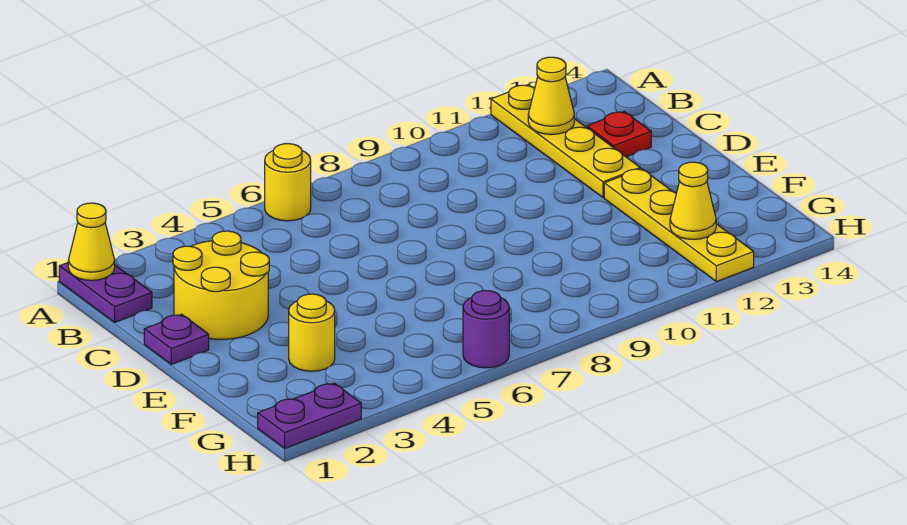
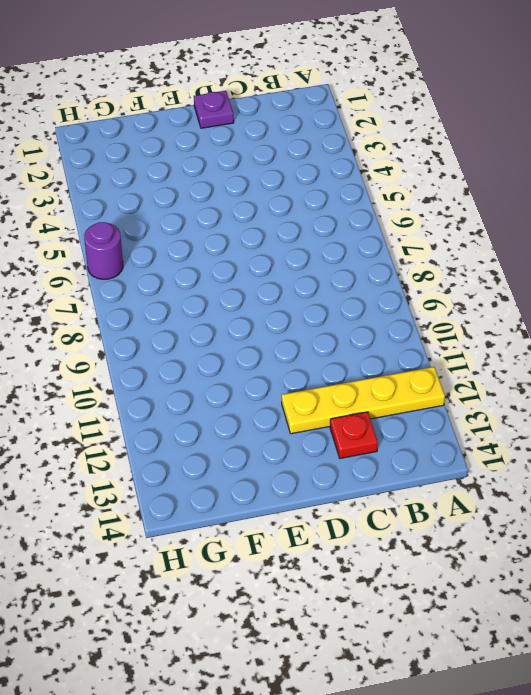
none -> purple plate A1:B1 level 1
none -> yellow round brick A6 level 1
none -> yellow round brick C2:D3 level 1

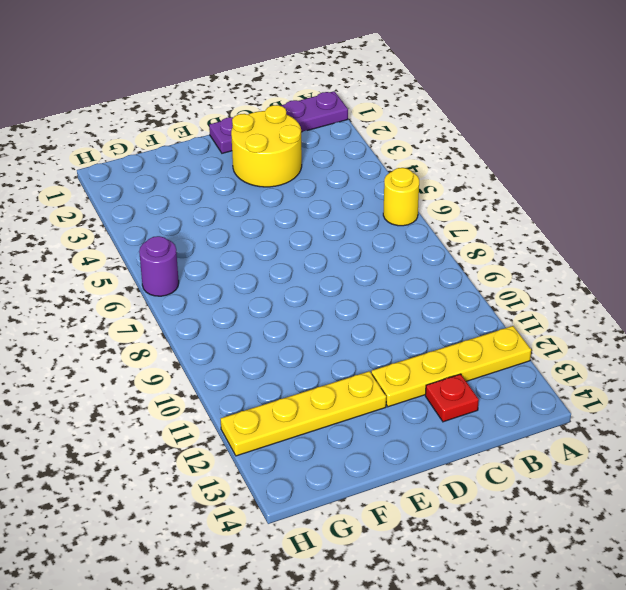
none -> yellow round brick F3 level 1
none -> purple plate H1:H2 level 1
none -> yellow cone A1 level 2

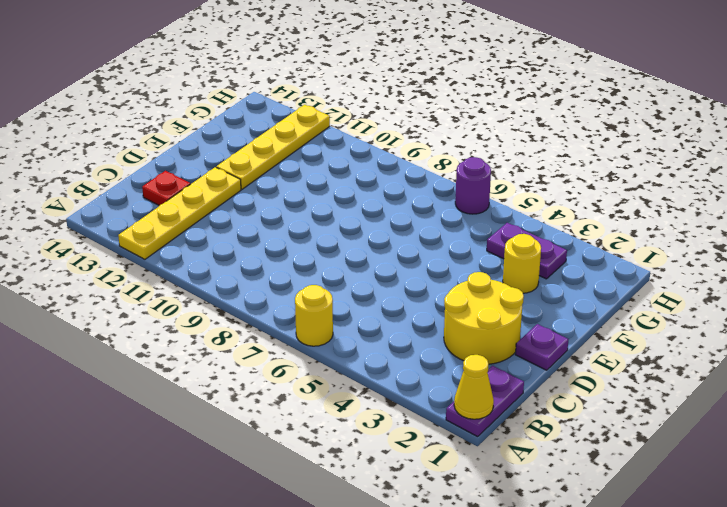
purple plate G3:G4 level 1 -> purple plate H1:H2 level 1
none -> yellow cone B12 level 2
none -> yellow cone G12 level 2

